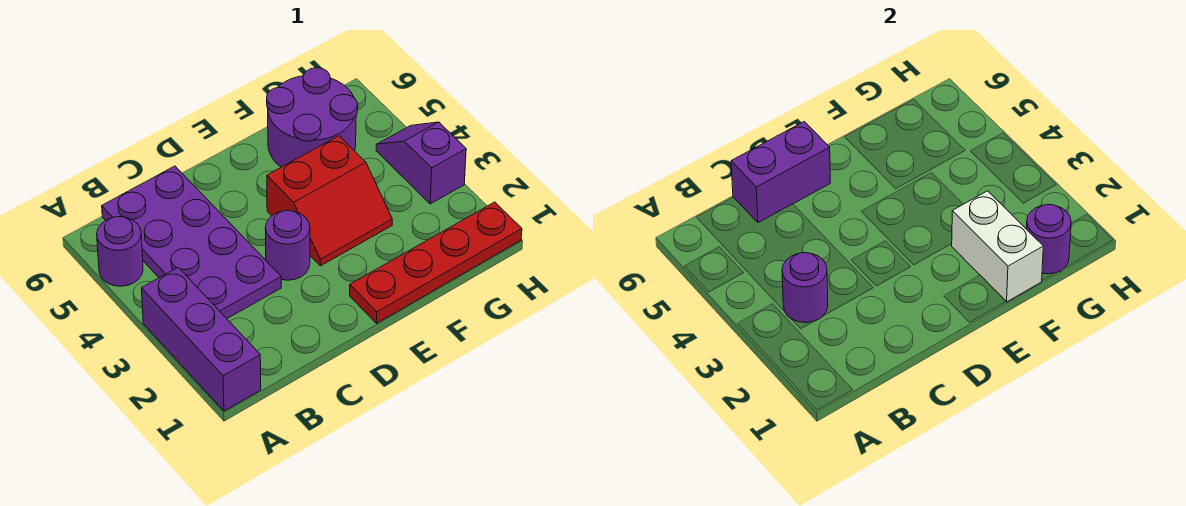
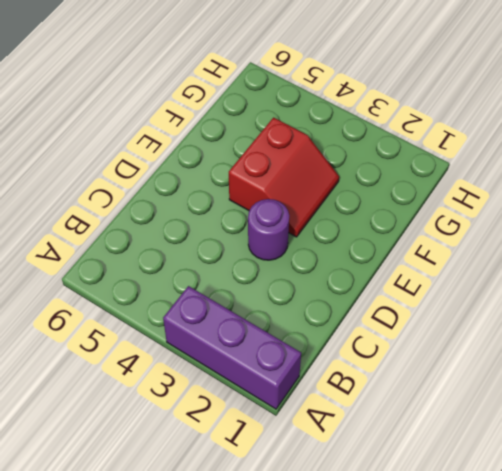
none -> purple round brick A5 level 1
none -> purple plate B3:C6 level 1
none -> red plate E1:H1 level 1

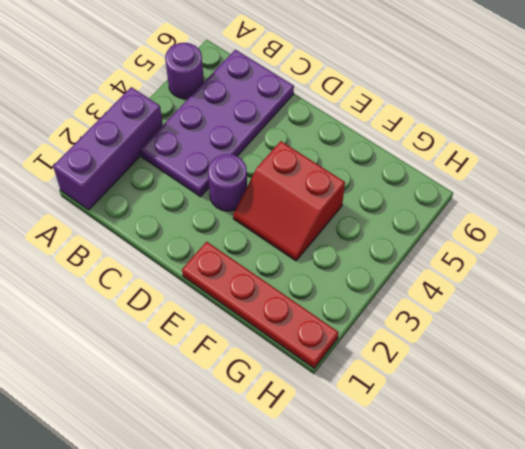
none -> purple round brick F5:G6 level 1
none -> purple slope H3:H4 level 1 top 3
none -> purple round brick B3 level 2

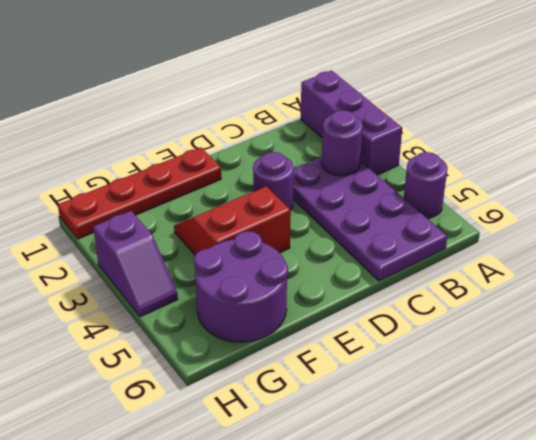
none -> purple brick C6:D6 level 2
none -> white brick F1:F2 level 2
none -> purple round brick G1 level 2

